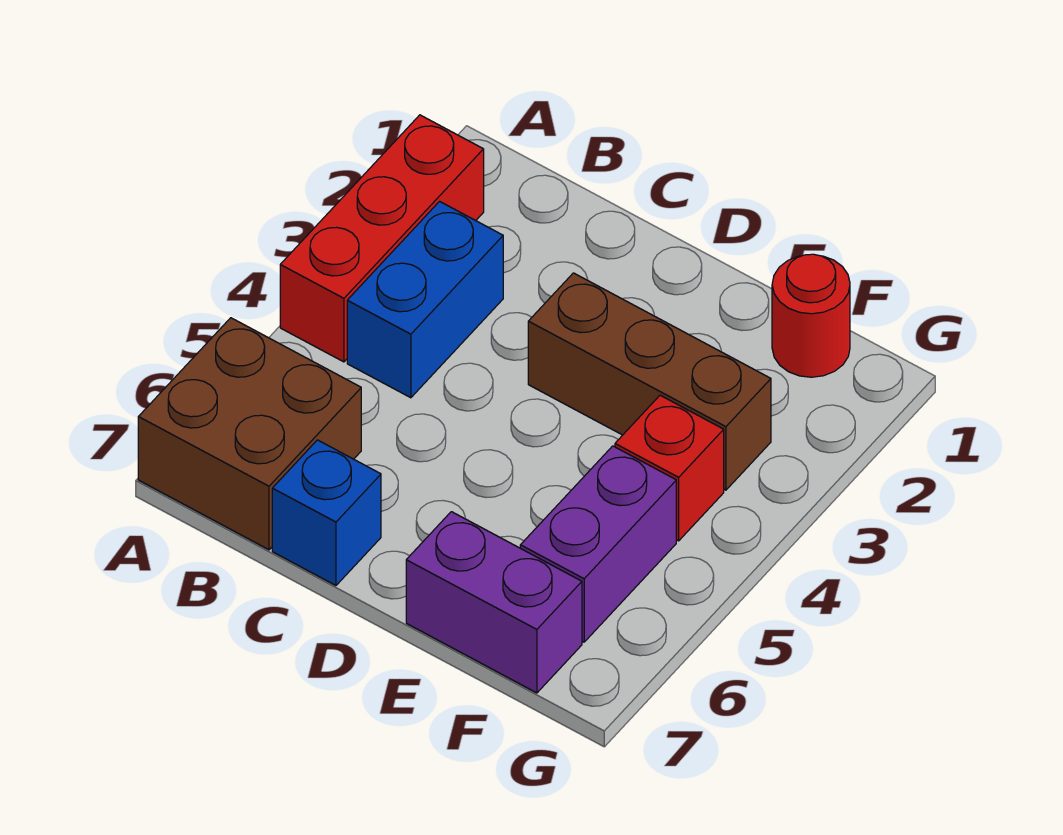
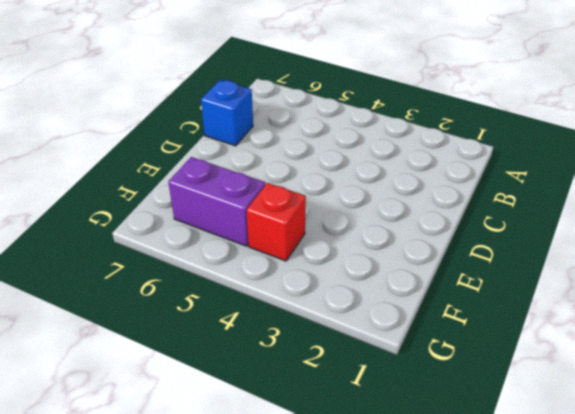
none -> red brick A2:A4 level 1
none -> brown brick A6:B7 level 1

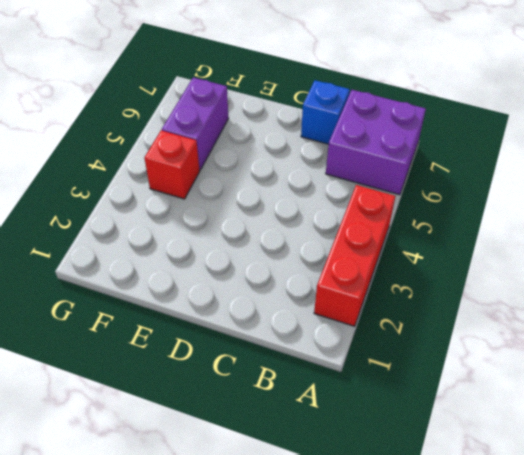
purple brick A6:B7 level 1 -> brown brick A6:B7 level 1
none -> blue brick B3:B4 level 1
none -> brown brick D3:F3 level 1

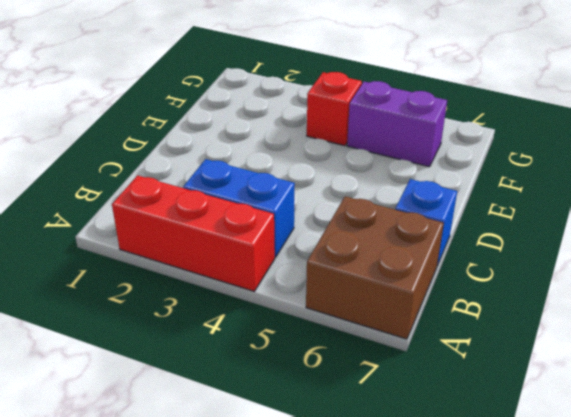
none -> brown brick D3:F3 level 1
none -> purple brick E7:F7 level 1

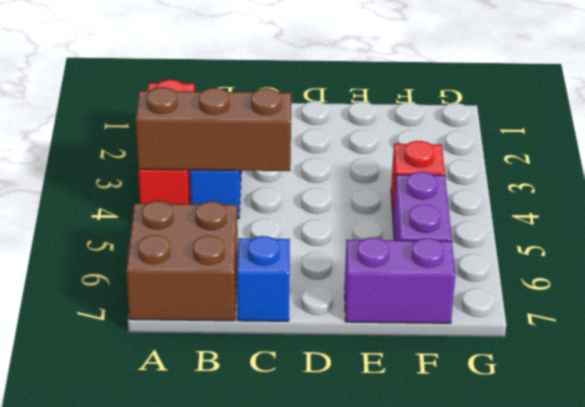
brown brick A4:C4 level 2 -> brown brick D3:F3 level 1
none -> red round brick F1 level 1

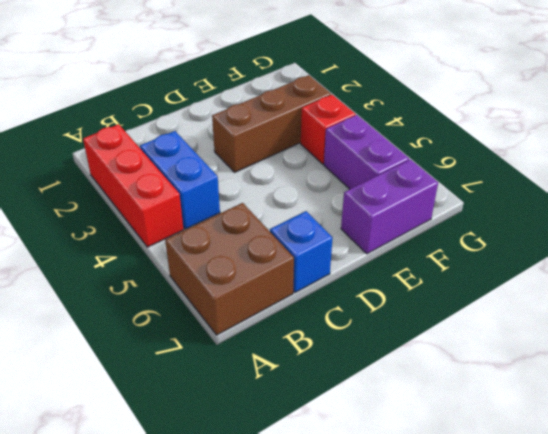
none -> red round brick F1 level 1

